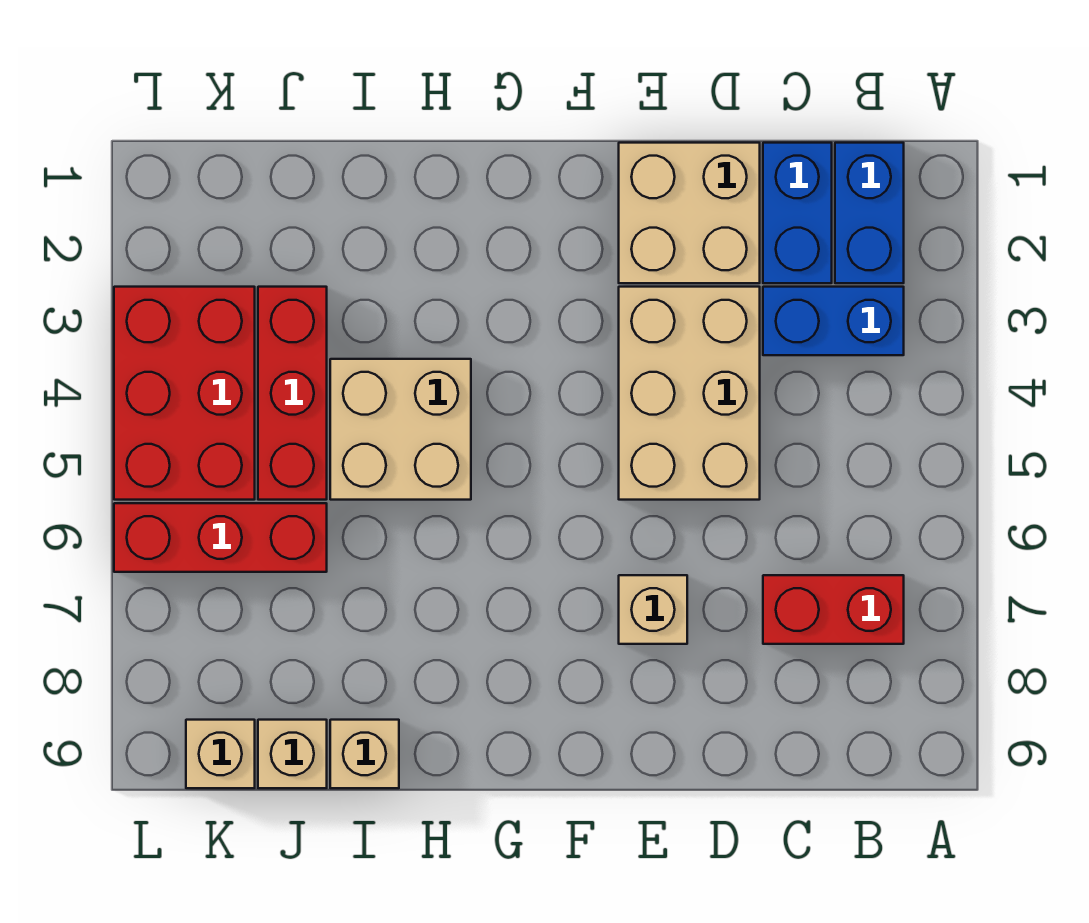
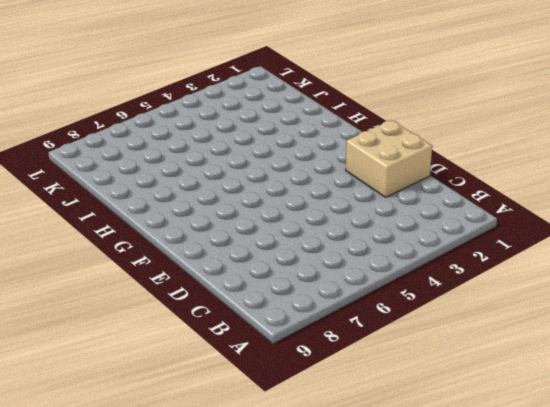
none -> blue brick B1:B2 level 1
none -> blue brick B3:C3 level 1
none -> red brick B7:C7 level 1

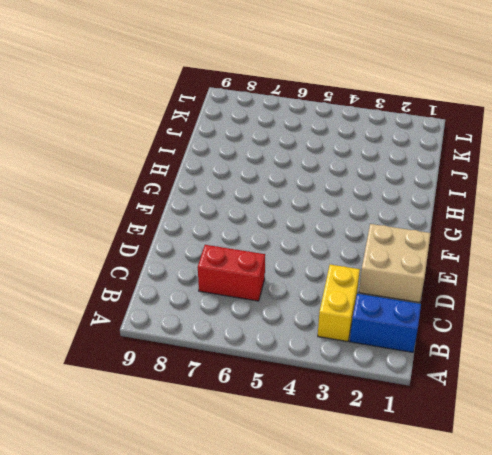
yellow brick B3:C3 level 1 -> blue brick B3:C3 level 1
red brick C6:C7 level 1 -> red brick B7:C7 level 1
none -> blue brick C1:C2 level 1
none -> tan brick D3:E5 level 1
none -> tan brick E7 level 1

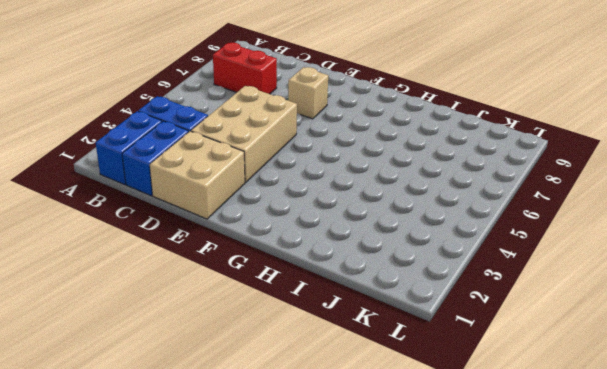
none -> tan brick H4:I5 level 1
none -> tan brick I9 level 1
none -> red brick J3:J5 level 1

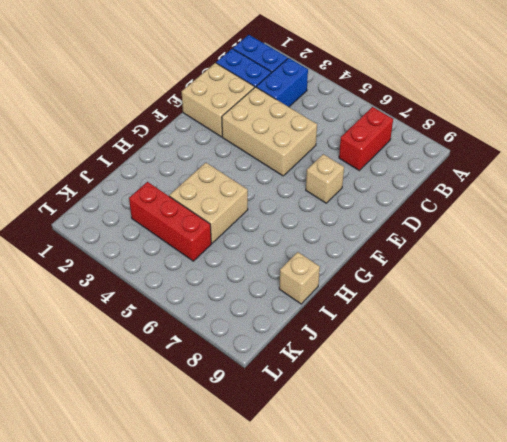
none -> red brick J6:L6 level 1
none -> tan brick J9 level 1
none -> red brick K3:L5 level 1

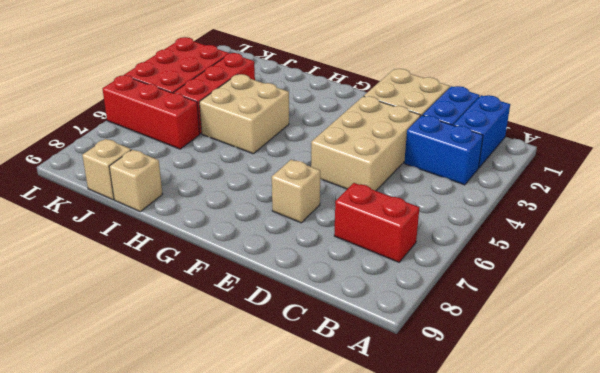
none -> tan brick K9 level 1

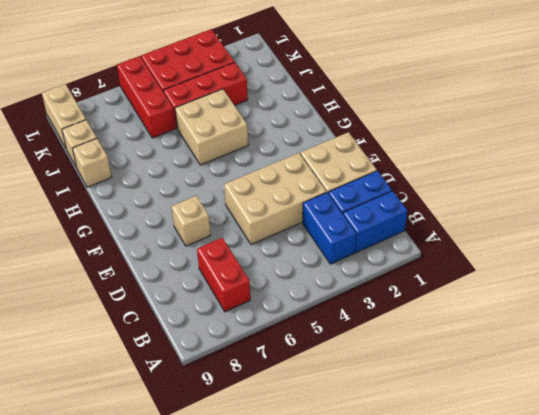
tan brick K9:L9 level 1 -> tan brick K9 level 1

